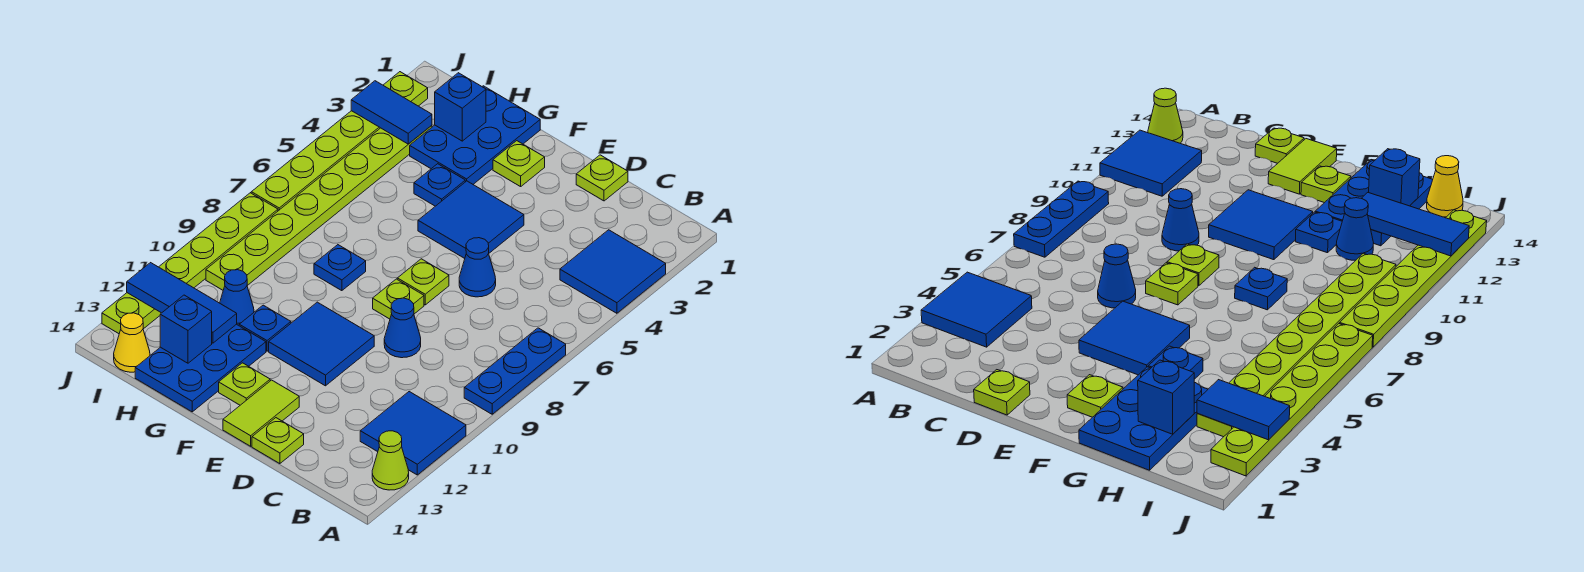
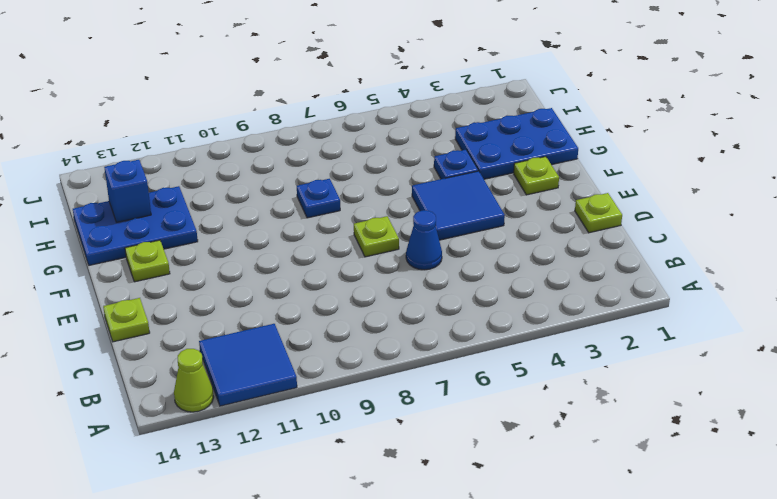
none -> blue tile A3:B4 level 1
none -> blue plate A7:A9 level 1
none -> blue cone D9 level 1

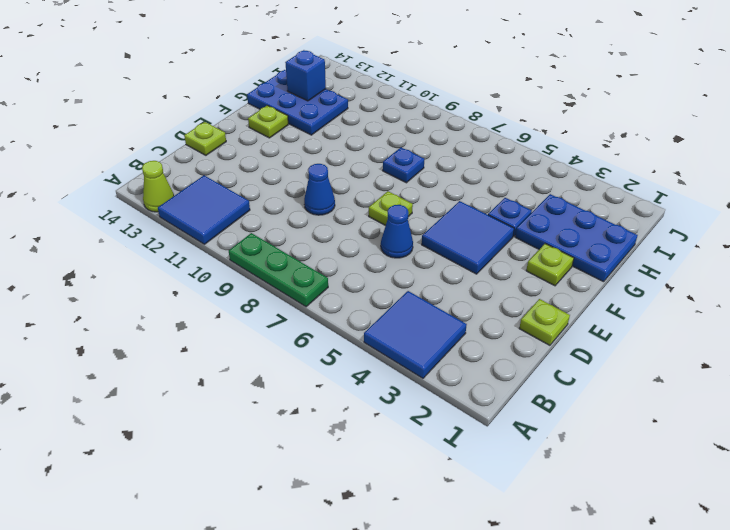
green plate A7:A9 level 1 -> blue plate A7:A9 level 1
none -> lime plate E8 level 1
none -> blue tile E10:F11 level 1
none -> lime tile E13:E14 level 1

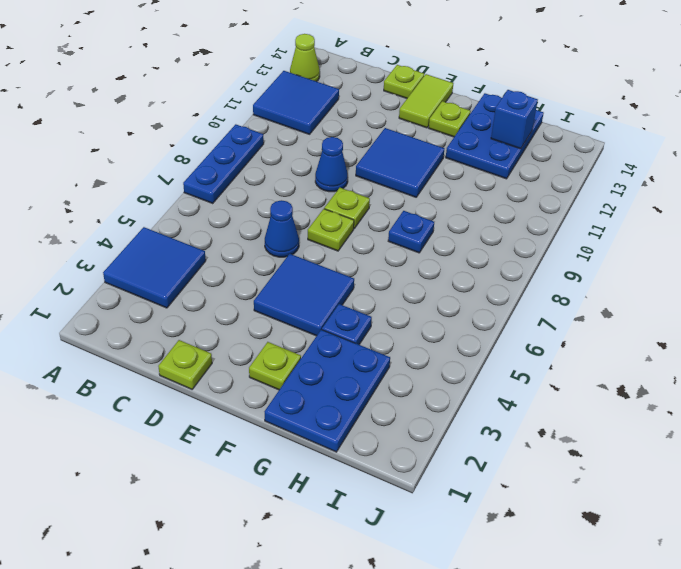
none -> blue plate G11 level 1
none -> blue cone H11 level 1
none -> lime plate I3:I10 level 1

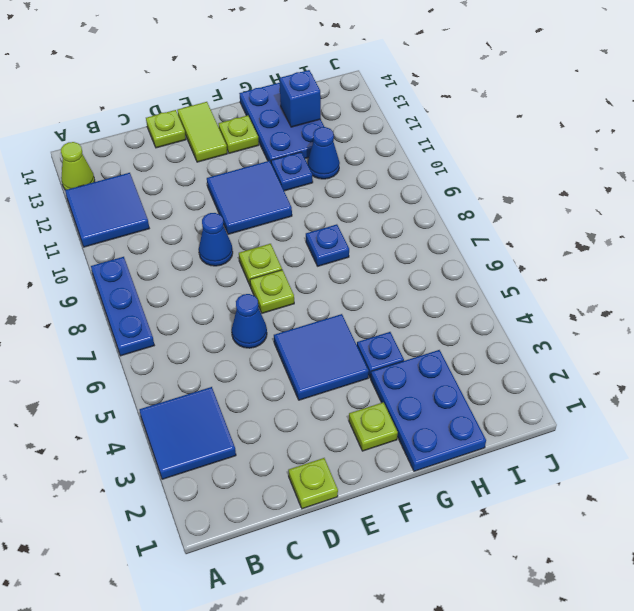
none -> lime plate I3:I10 level 1
none -> yellow cone I14 level 1
none -> lime plate J2:J7 level 1

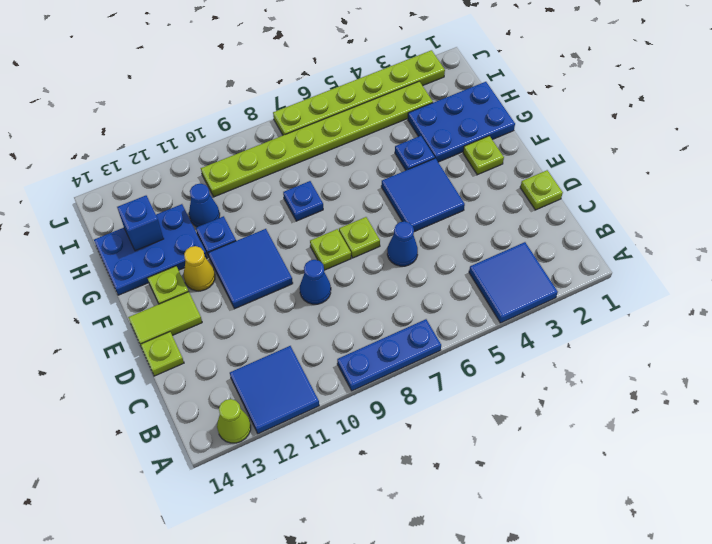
yellow cone F12 level 1 -> yellow cone I14 level 1
none -> lime plate J8:J13 level 1
none -> blue brick H2 level 2
none -> blue tile H12:J12 level 2

